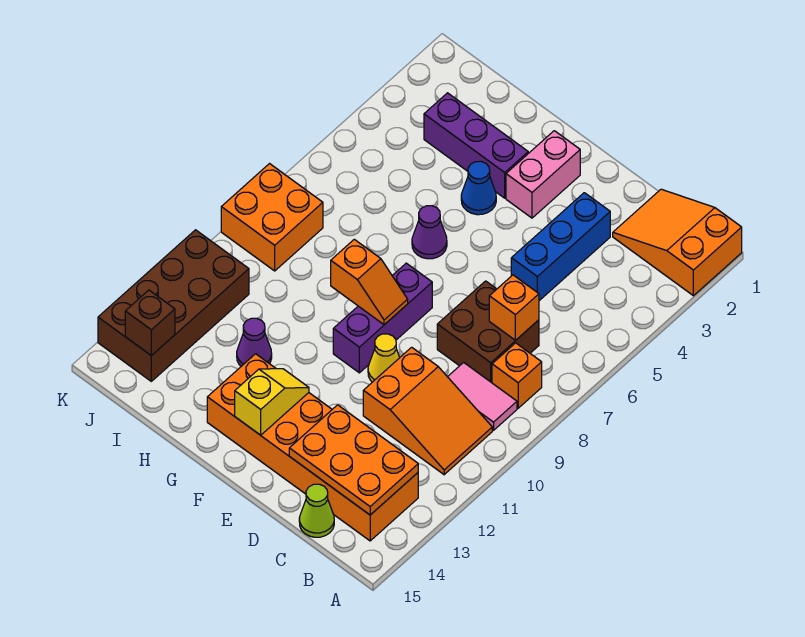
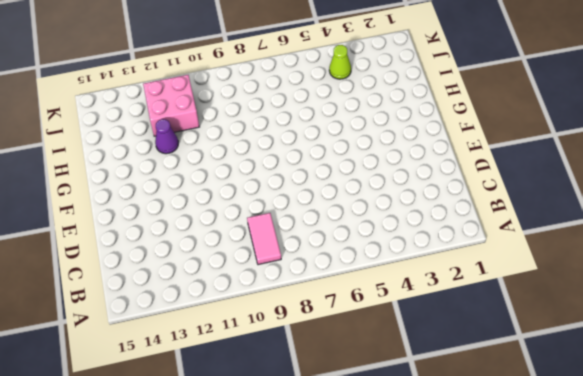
pink brick I11:J12 level 1 -> brown brick J11:K14 level 1
lime cone J4 level 1 -> lime cone C15 level 1
none -> orange slope A1:C2 level 1 top A
none -> orange brick B8 level 1
none -> orange slope B10:D11 level 1 top D

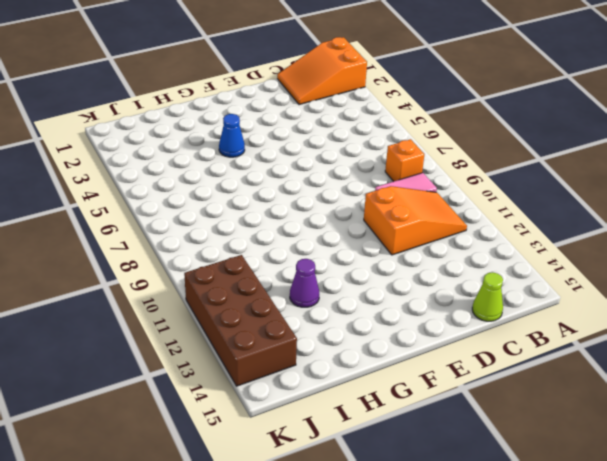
none -> orange brick B13:G14 level 1
none -> brown brick C7:D8 level 1
none -> blue brick D3:D5 level 1

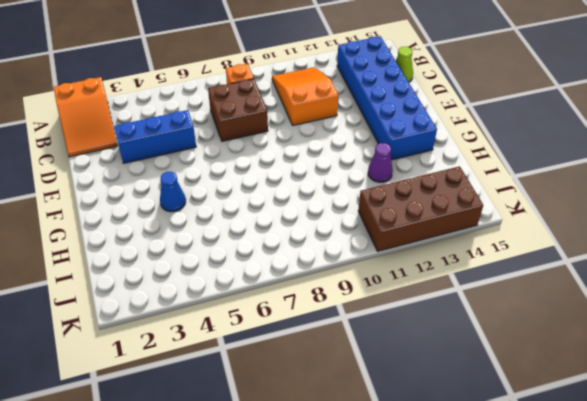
blue brick B13:G14 level 1 -> orange brick B13:G14 level 1
none -> pink tile B9:C9 level 1
none -> yellow cone E10 level 1
none -> pink brick F2:F3 level 1

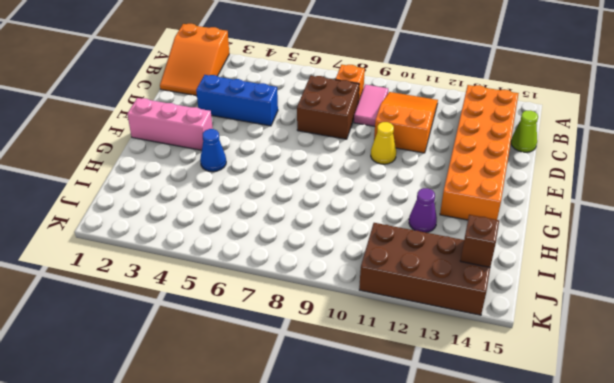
pink brick F1:F3 level 1 -> pink brick F2:F3 level 1
none -> purple brick F8:F10 level 1
none -> purple brick G3:I3 level 1
none -> purple cone G6 level 1

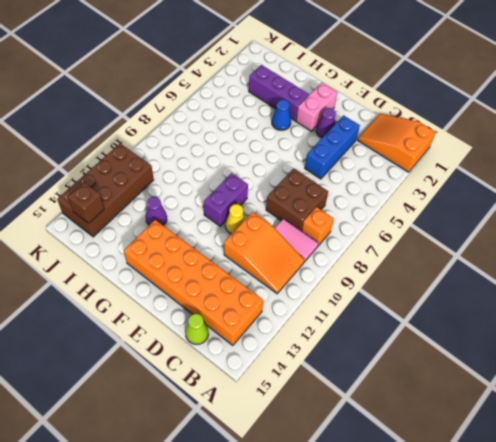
purple cone E3 level 1 -> purple cone G6 level 1
purple brick F9:F10 level 1 -> purple brick F8:F10 level 1
none -> orange brick J8:K9 level 1
none -> orange plate B13:D14 level 2
none -> orange brick C7 level 2

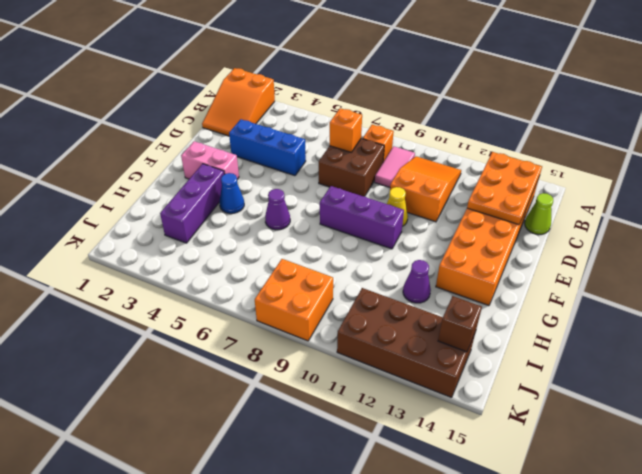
none -> orange slope F9:G9 level 2 top G
none -> yellow slope F13:F14 level 2 top 14

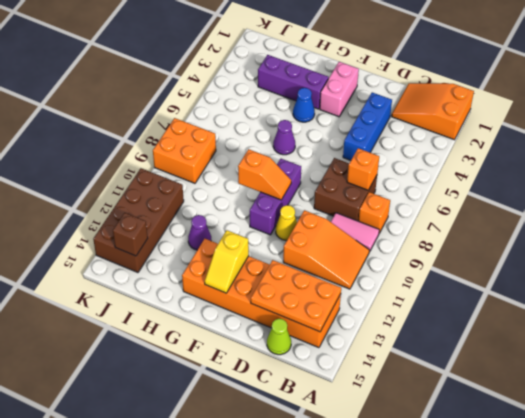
yellow slope F13:F14 level 2 top 13 -> yellow slope F13:F14 level 2 top 14

